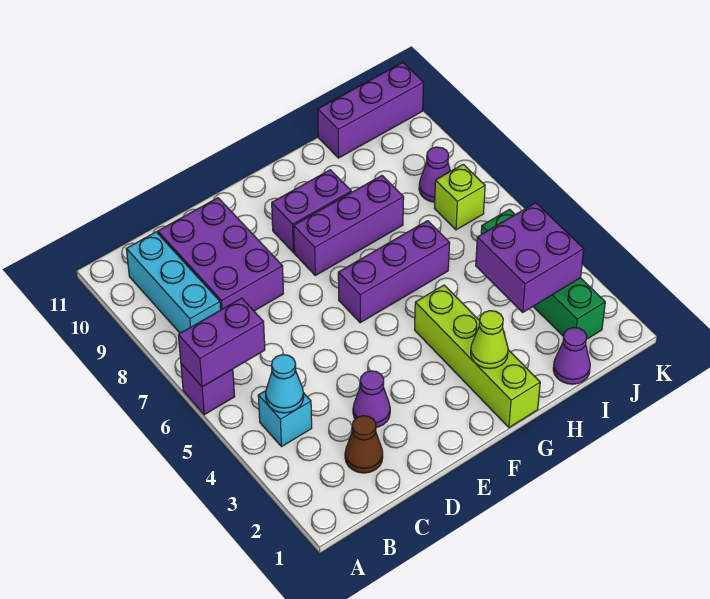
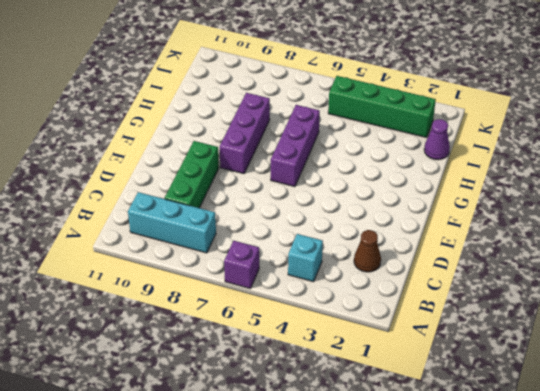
green brick C9:E9 level 1 -> purple brick C8:D10 level 1
none -> purple cone D3 level 1
none -> purple brick F9:G9 level 1
none -> lime brick G1:G4 level 1

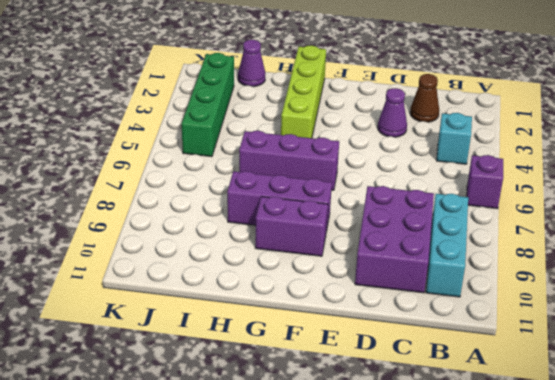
none -> purple brick I11:K11 level 1
none -> lime brick J7 level 1
none -> purple cone J8 level 1

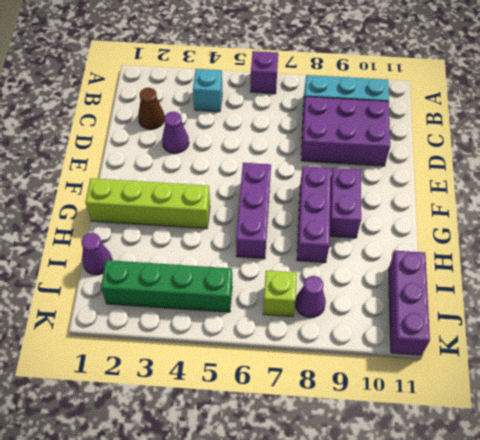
none -> purple brick A6:B6 level 2
none -> cyan cone B4 level 2
none -> lime cone G2 level 2

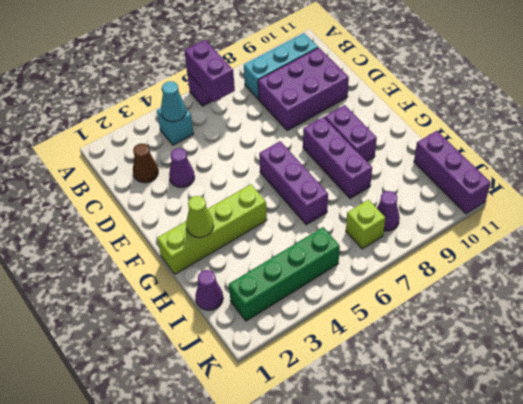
none -> purple brick I3:J4 level 2

